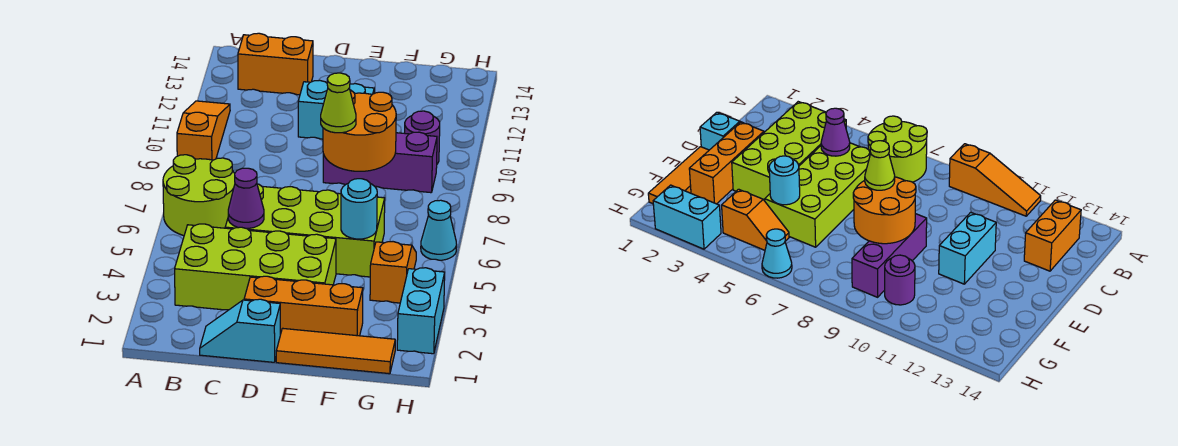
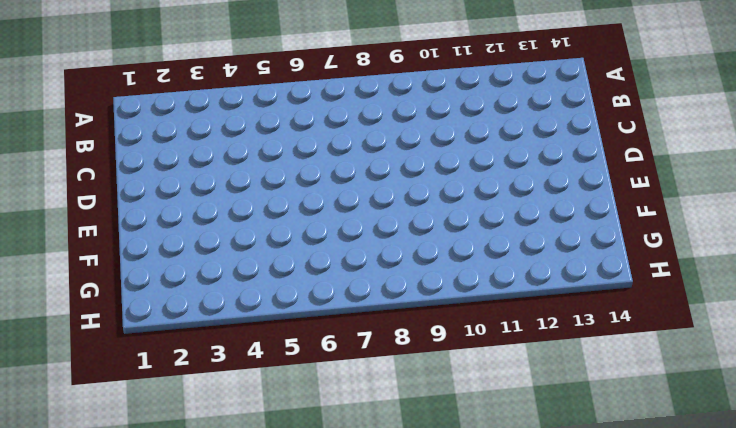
none -> lime round brick A6:B7 level 1
none -> orange slope A9:A11 level 1 top 9
none -> lime brick B3:E4 level 1

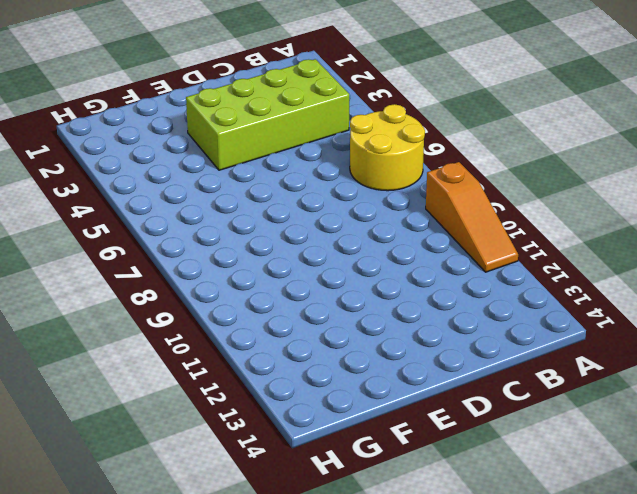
yellow round brick A6:B7 level 1 -> lime round brick A6:B7 level 1
none -> orange brick B13:C13 level 1
none -> cyan slope C1:D1 level 1 top D
none -> lime brick C5:F6 level 1

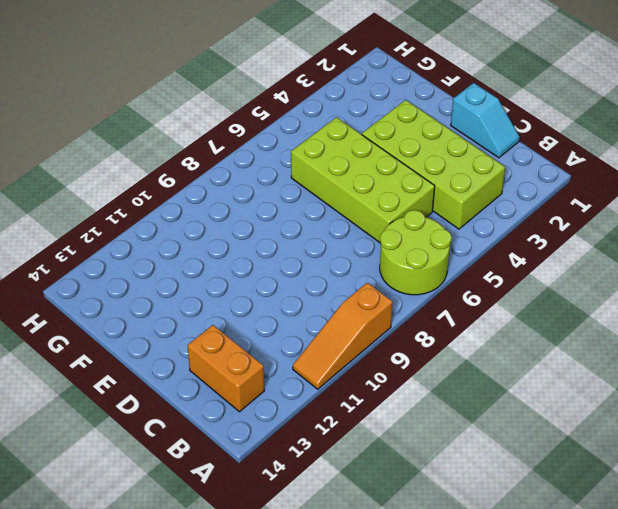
none -> orange brick D2:F2 level 1
none -> cyan brick D11:E11 level 1
none -> orange tile E1:G1 level 1

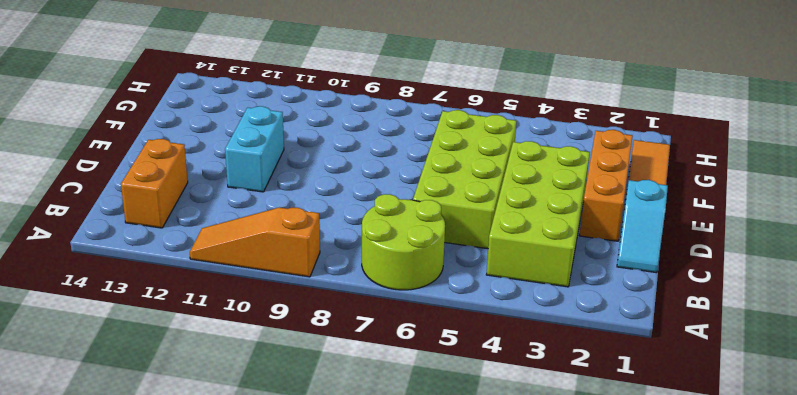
none -> purple brick E9:G9 level 1
none -> orange slope G4:G5 level 1 top 4
none -> purple round brick G10 level 1

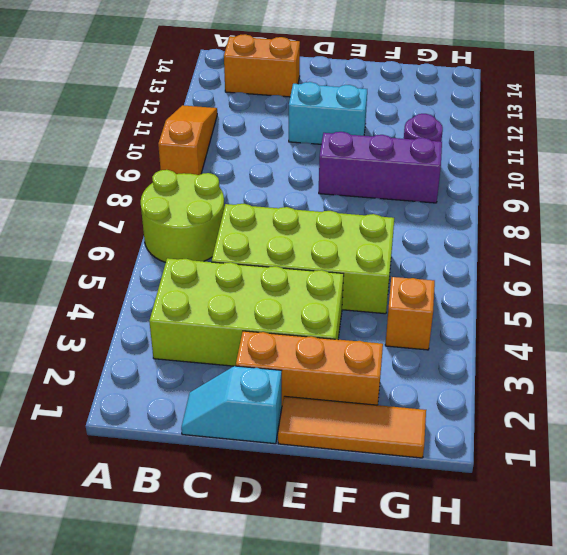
none -> cyan brick H2:H3 level 1
none -> cyan cone H6 level 1
none -> purple cone C5 level 2

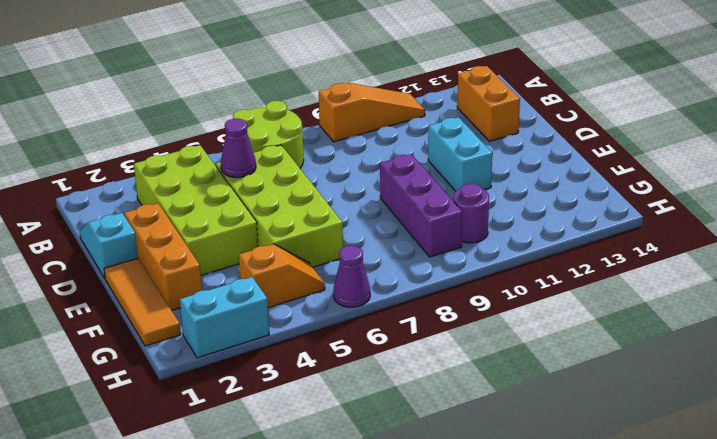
purple cone H6 level 1 -> cyan cone H6 level 1
none -> orange round brick E8:F9 level 2
none -> cyan round brick F5 level 2
none -> lime cone E8 level 3

